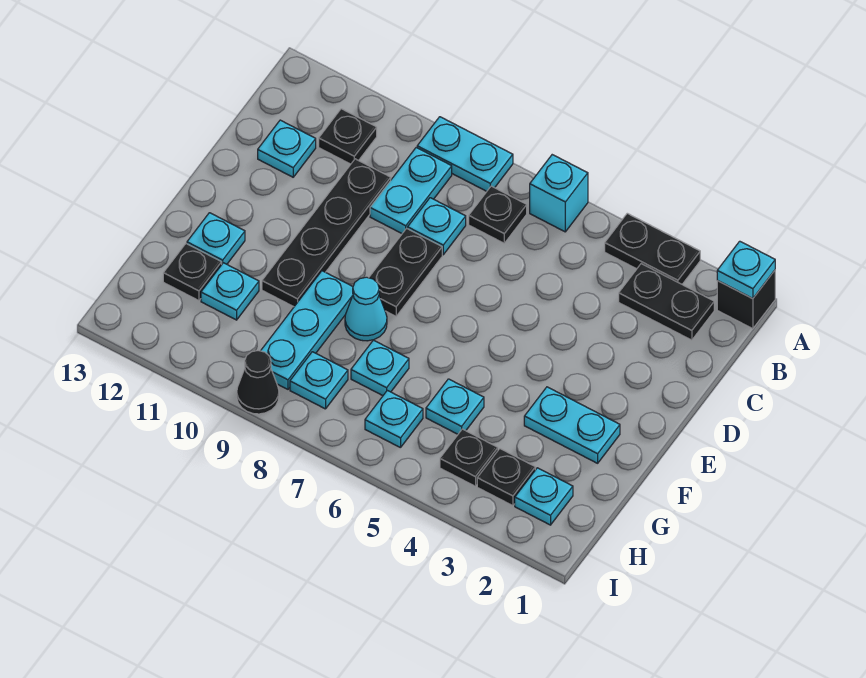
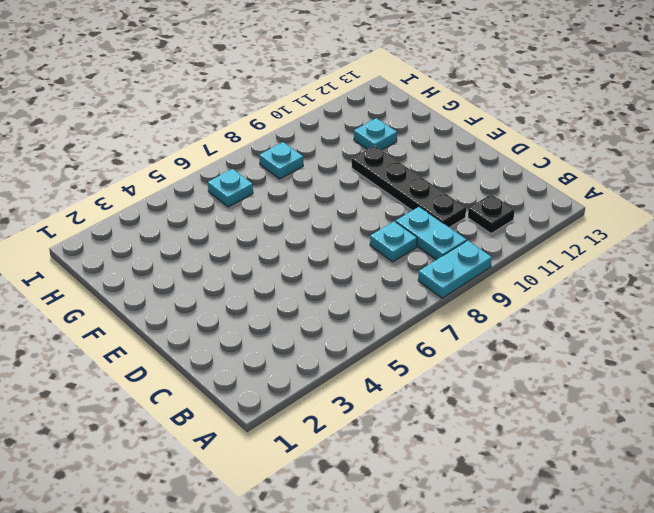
none -> black brick A1 level 1
none -> black plate A3:A4 level 1
none -> cyan brick A6 level 1

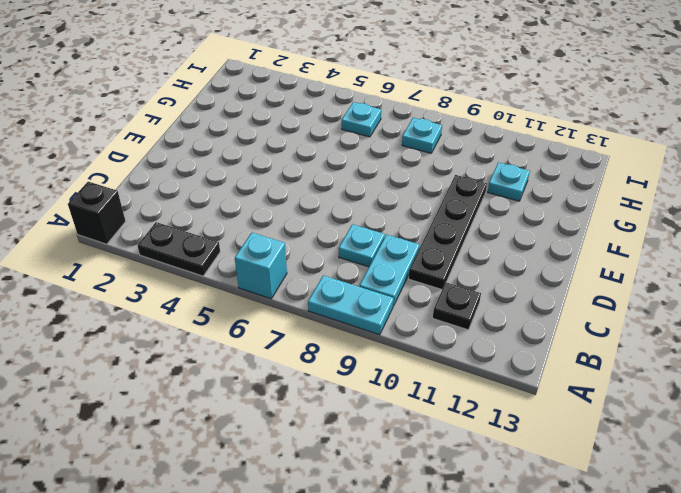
none -> black plate B2:B3 level 1
none -> black plate B7 level 1
none -> cyan plate C12 level 1

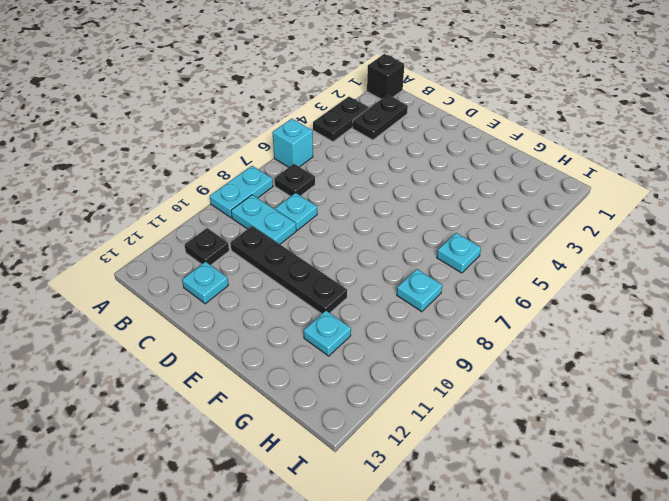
none -> black plate D8:E8 level 1
none -> cyan plate F2:F3 level 1
none -> cyan cone F8 level 1

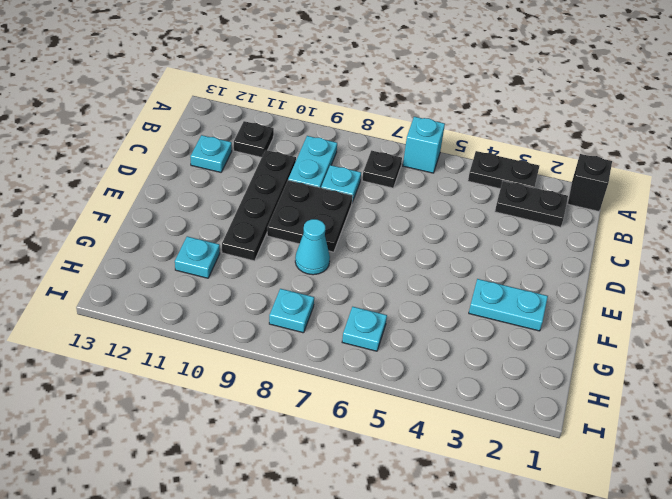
black plate D8:E9 level 1 -> black plate D8:E8 level 1
none -> cyan plate A8:A9 level 1
none -> cyan plate F9:H9 level 1
none -> cyan plate F12 level 1

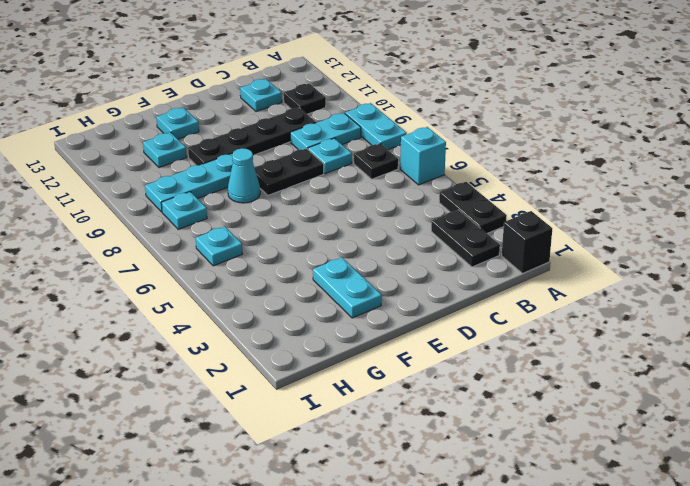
none -> cyan plate G5 level 1
none -> cyan plate G7 level 1
none -> black plate G12 level 1

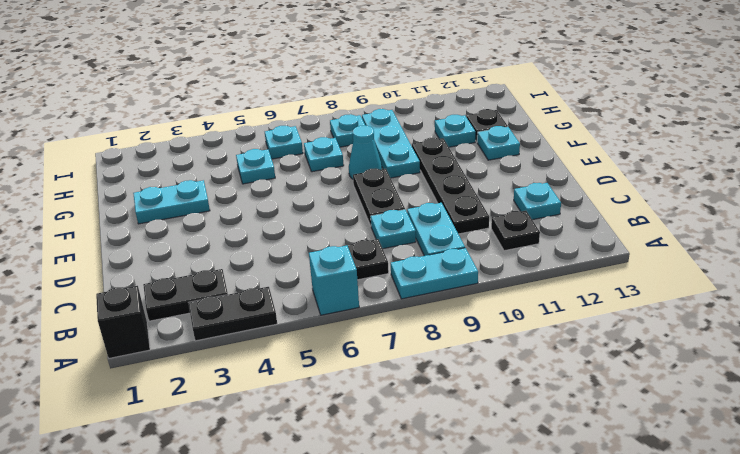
none -> cyan plate H2 level 1
none -> black plate H3 level 1
none -> black plate H4 level 1

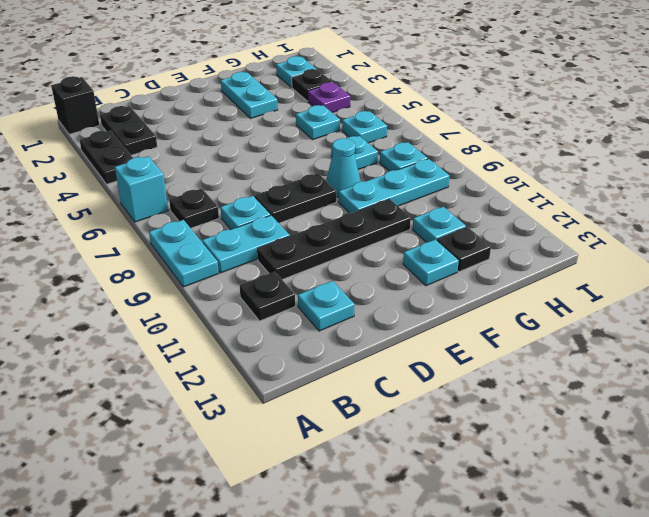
purple plate H4 level 1 -> black plate H4 level 1
none -> black cone I9 level 1
none -> cyan plate A1 level 2

